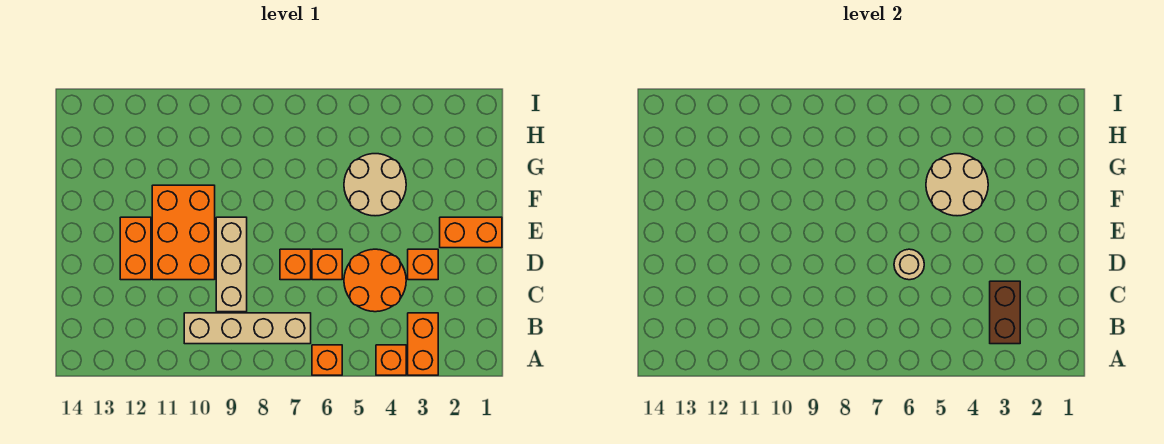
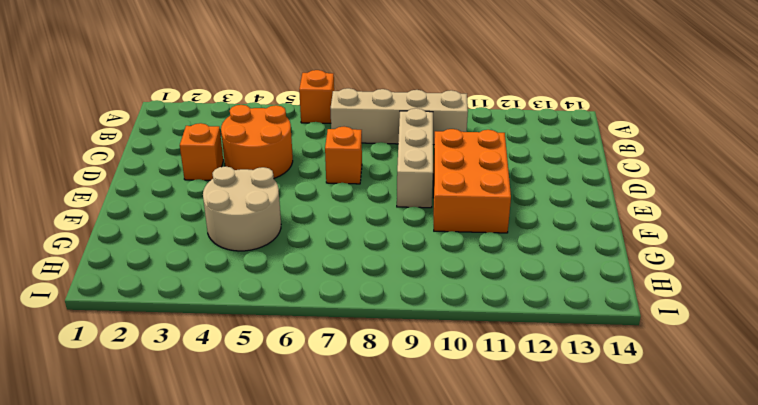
none -> orange brick A3:B3 level 1
none -> orange brick A4 level 1
none -> orange brick D6 level 1

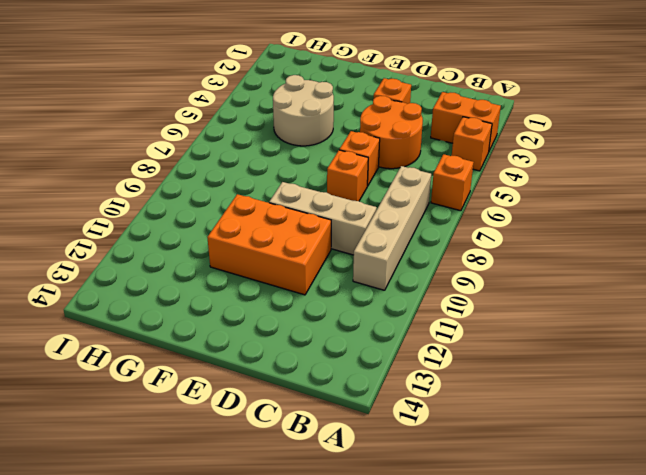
none -> orange brick D12:E12 level 1
none -> orange brick E1:E2 level 1
none -> brown brick B3:C3 level 2

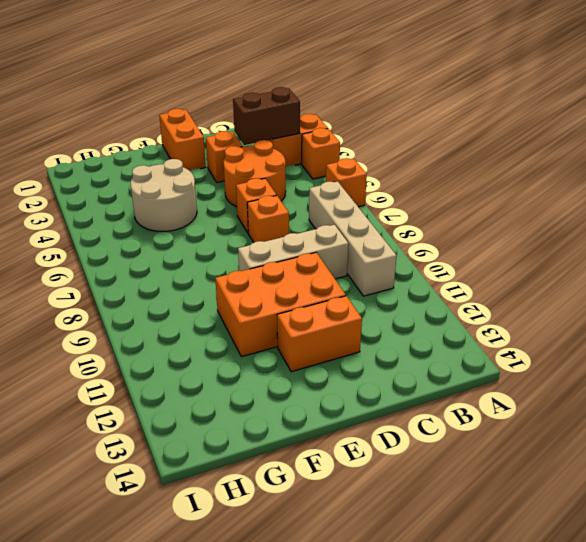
none -> tan round brick D6 level 2
none -> tan round brick F4:G5 level 2

